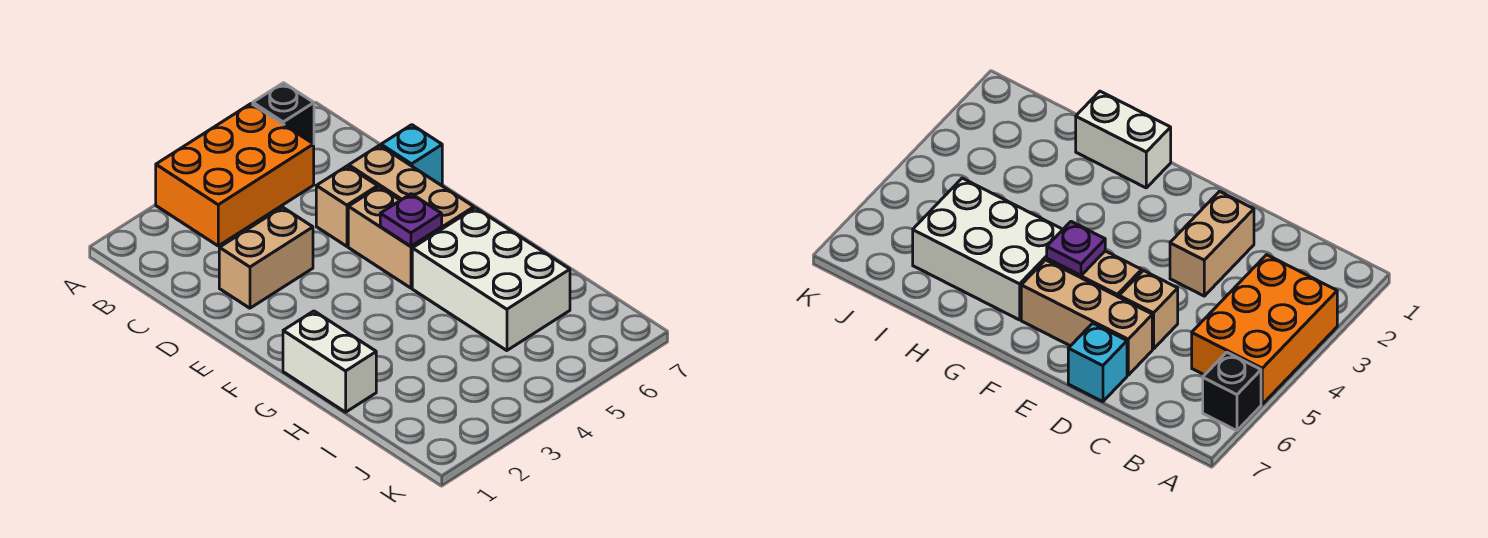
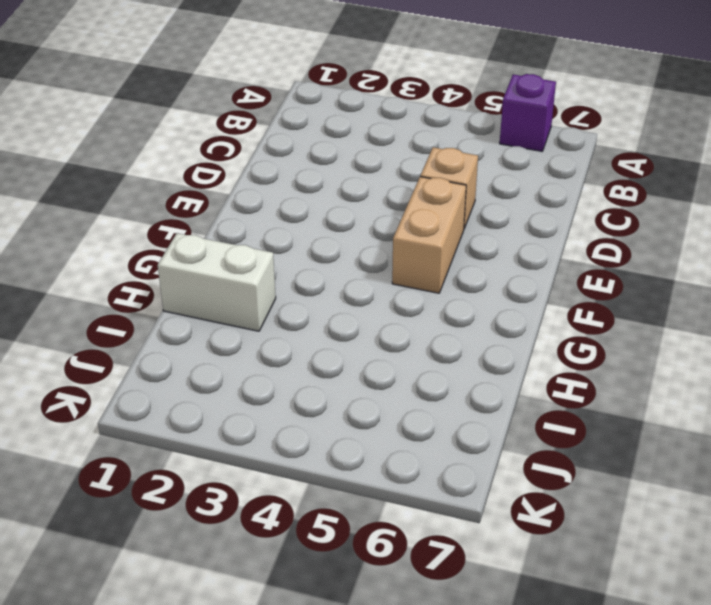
purple brick A6 level 1 -> black brick A6 level 1
white brick H1:H2 level 1 -> white brick G1:H1 level 1
none -> orange brick A3:B5 level 1
none -> tan brick D2:D3 level 1

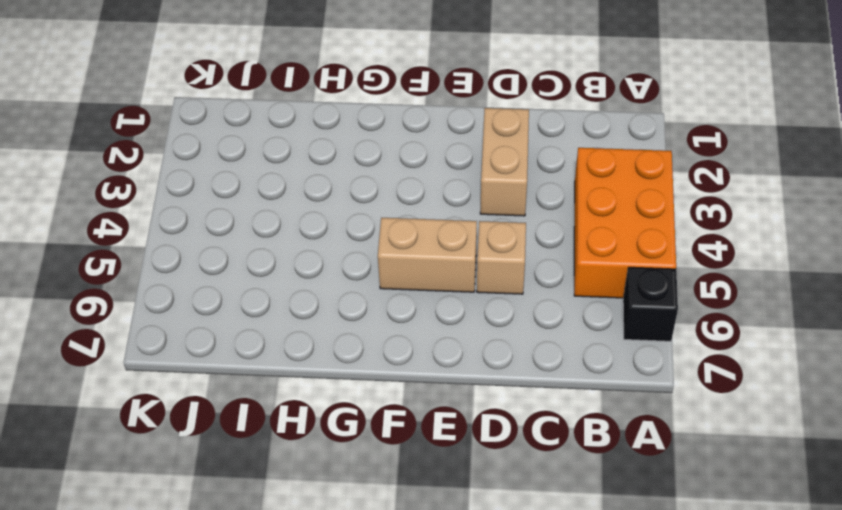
none -> tan brick D6:F6 level 1
none -> cyan brick D7 level 1

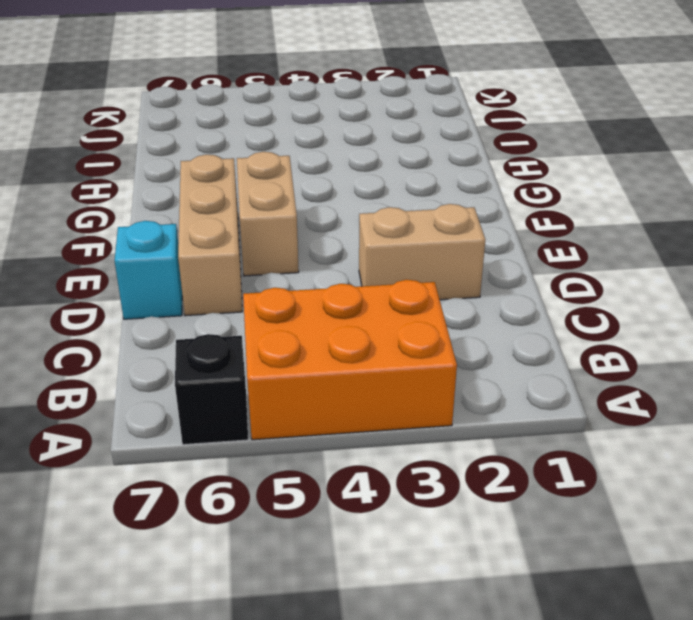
none -> tan brick D5 level 1
none -> white brick G1:H1 level 1

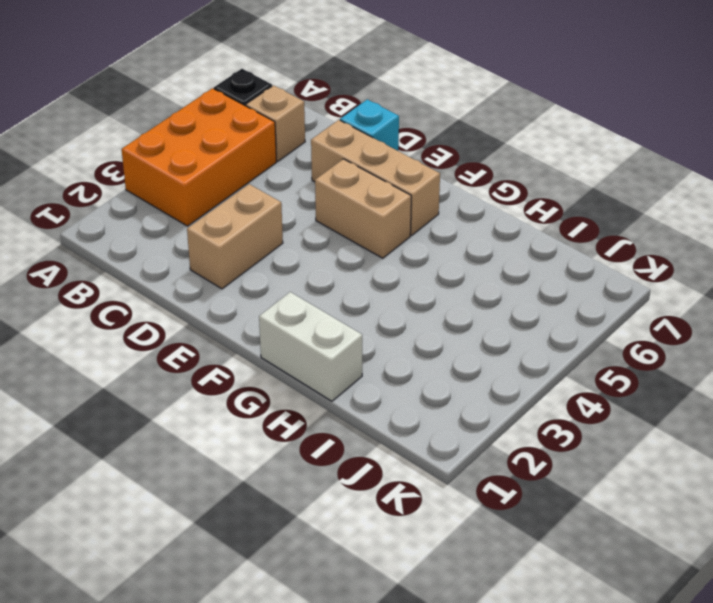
tan brick B6 level 1 -> tan brick D5 level 1
none -> white brick G5:I6 level 1
none -> purple plate F5 level 2

